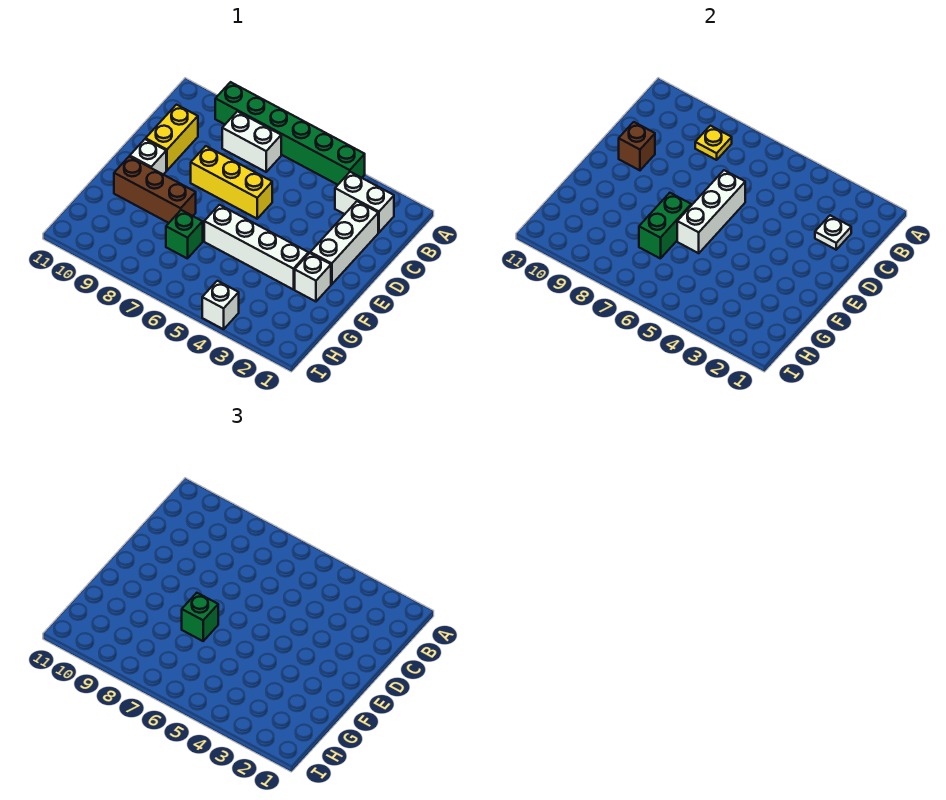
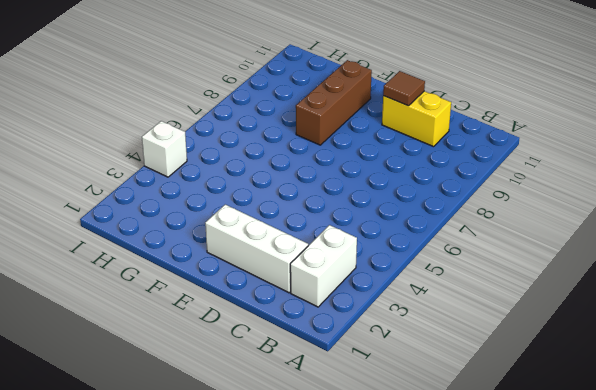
brown tile D10 level 2 -> brown brick D10 level 2
none -> green brick A4:A9 level 1
none -> white brick B7:B8 level 1
none -> yellow brick D6:D8 level 1

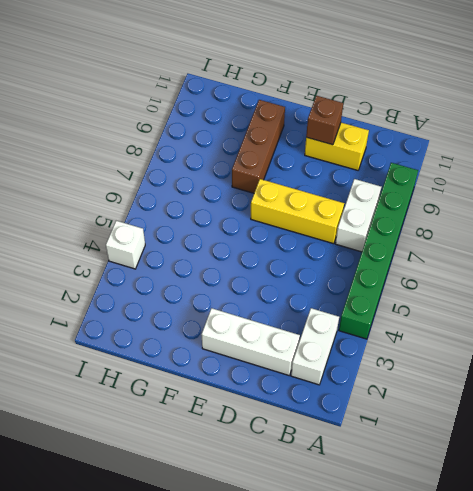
yellow brick C7:E7 level 1 -> yellow brick D6:D8 level 1
none -> white brick E10 level 1
none -> white brick F2 level 1
none -> white brick F3:F6 level 1

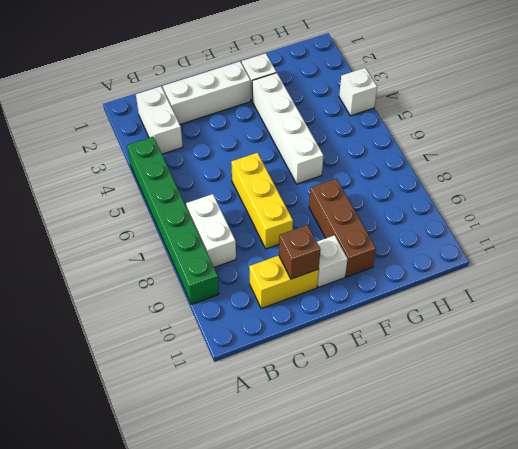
none -> green brick G7 level 1
none -> yellow plate B8 level 2
none -> white plate C2 level 2

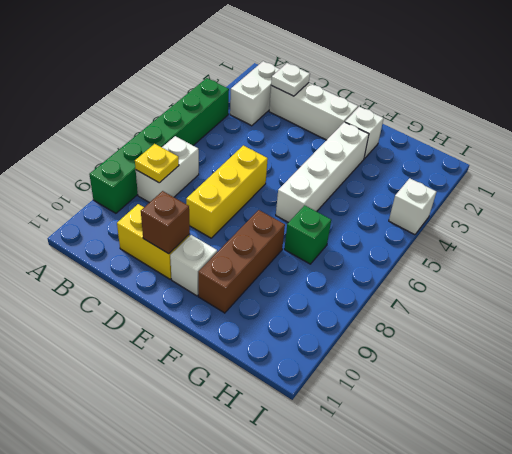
none -> white brick D6:F6 level 2
none -> green brick F7:G7 level 2
none -> green brick F7 level 3

